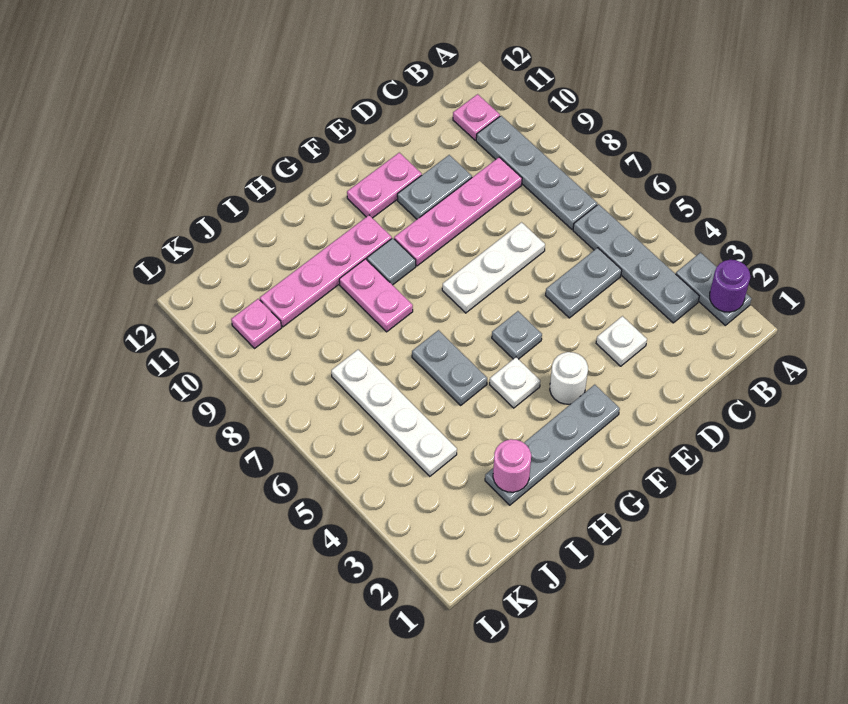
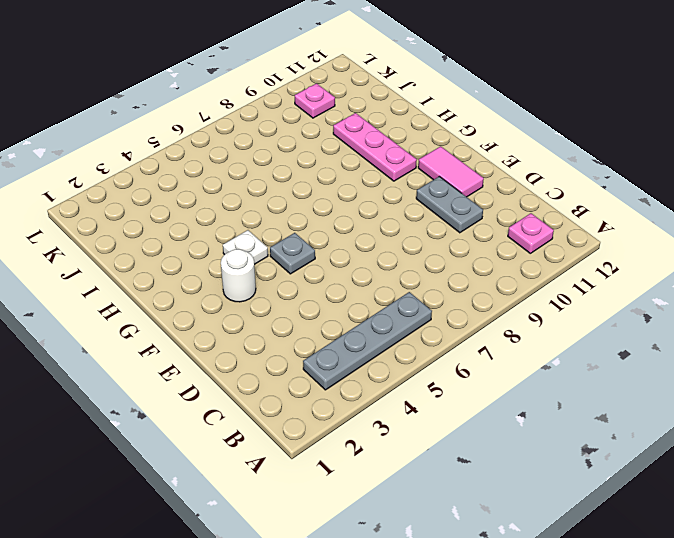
pink tile E11:F11 level 1 -> pink plate E11:F11 level 1
pink plate G10:I10 level 1 -> pink plate G10:J10 level 1
none -> grey plate A2:A3 level 1
none -> grey plate B7:B10 level 1
none -> grey plate C5:D5 level 1

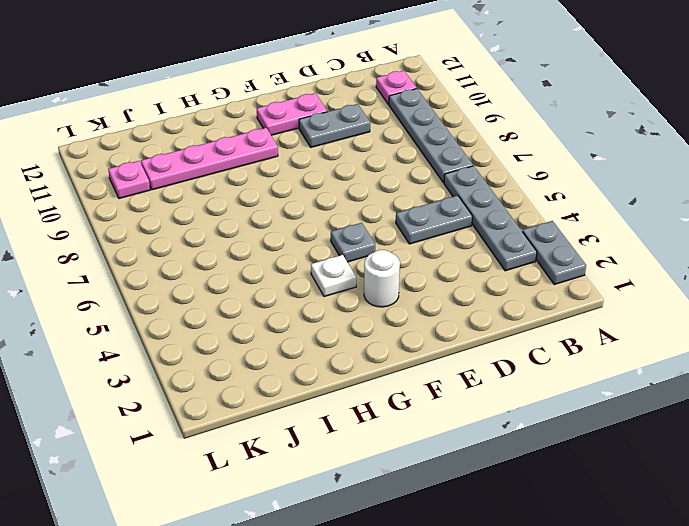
none -> pink plate C9:F9 level 1
none -> white plate D3 level 1
none -> white plate D7:F7 level 1

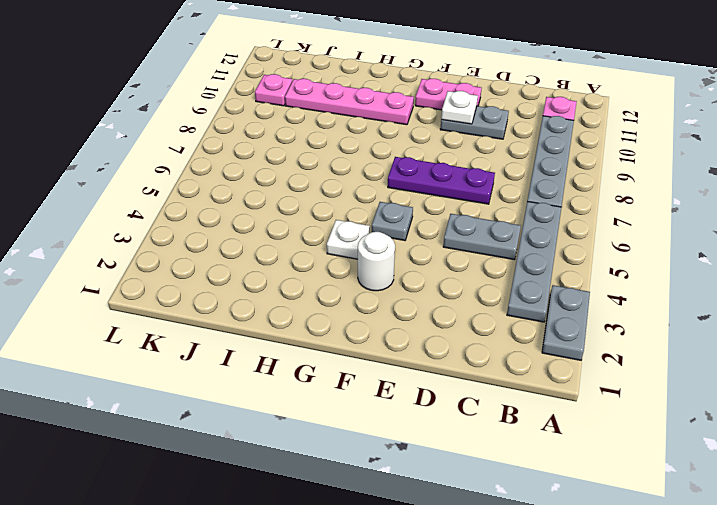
purple plate D7:F7 level 1 -> white plate D7:F7 level 1
white plate E10 level 2 -> white plate D3 level 1
none -> pink plate C9:F9 level 1
none -> grey plate F2:I2 level 1
none -> grey tile G9 level 1

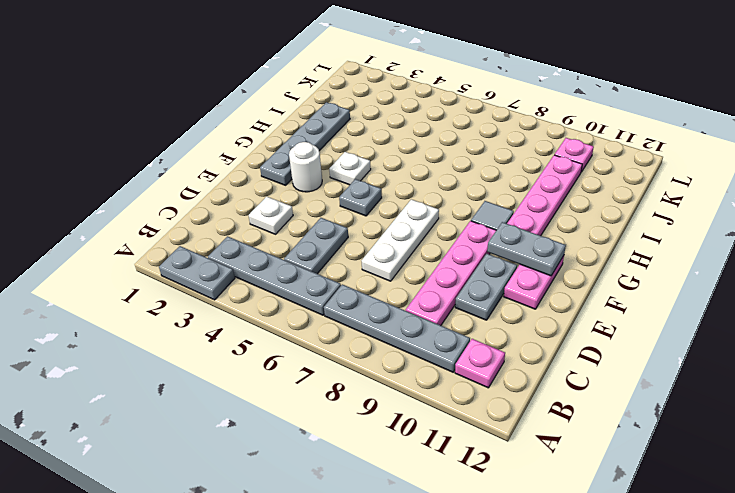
grey plate F10:F11 level 2 -> grey plate H5:H6 level 1
none -> pink plate H8:H9 level 1
none -> white plate J4:J7 level 1
none -> purple round brick A2 level 2

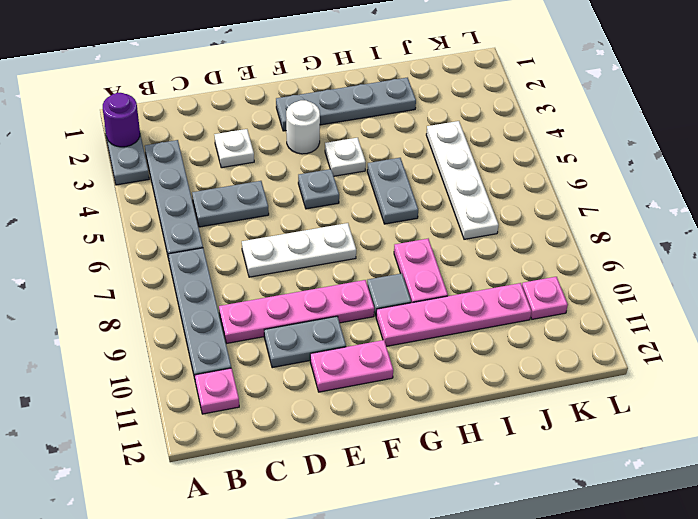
none -> pink round brick I2 level 2

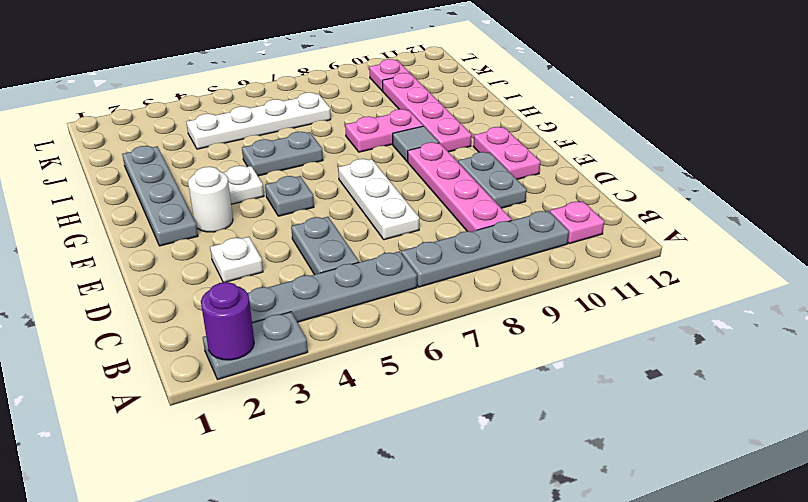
none -> pink round brick I2 level 2

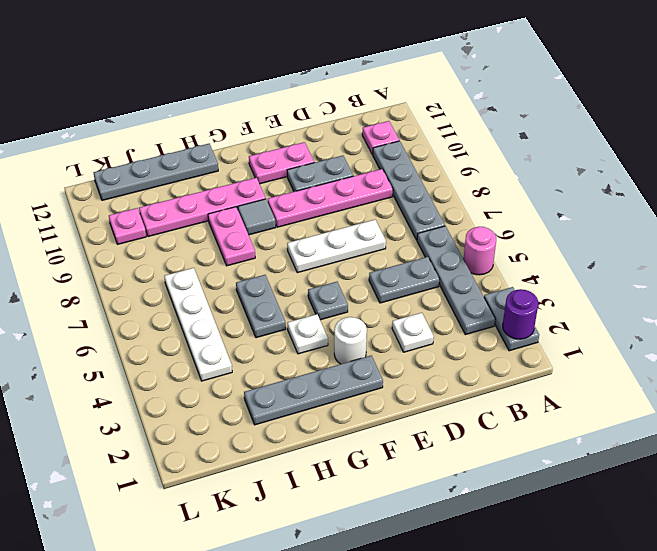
pink round brick A5 level 1 -> pink round brick I2 level 2
grey plate H12:K12 level 1 -> none

